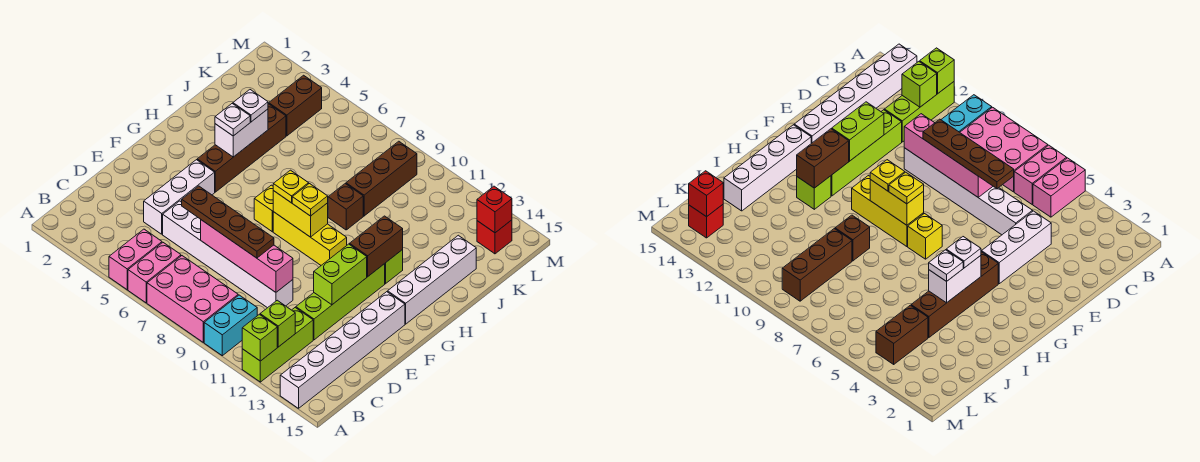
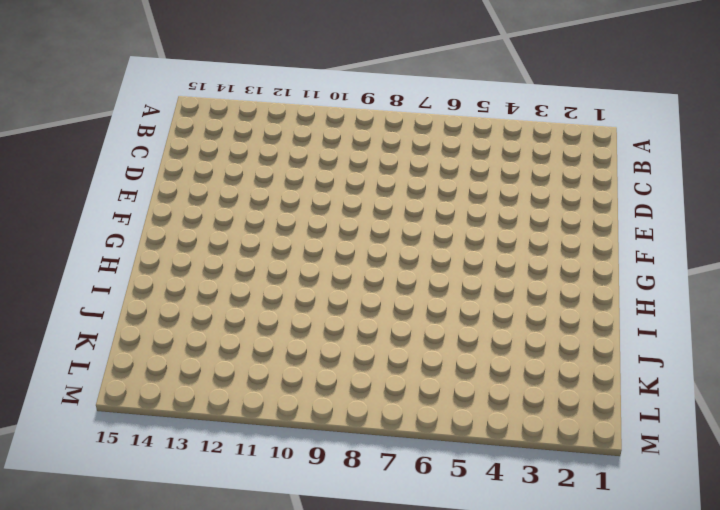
none -> pink brick A5:B5 level 1
none -> pink brick A6:B6 level 1
none -> pink brick A7:B9 level 1
none -> cyan brick A10:B10 level 1

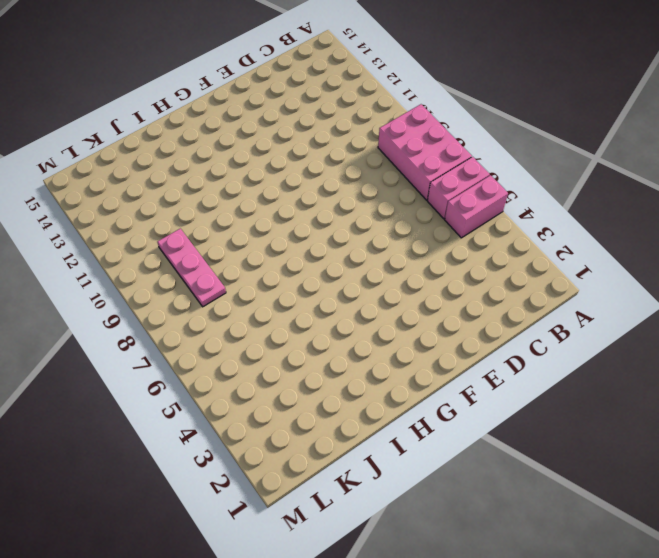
pink plate K8:K10 level 1 -> brown brick J9:L9 level 1
none -> cyan brick A10:B10 level 1
none -> lime brick A12:C12 level 1
none -> white brick A14:F14 level 1
none -> white brick D4:F4 level 1

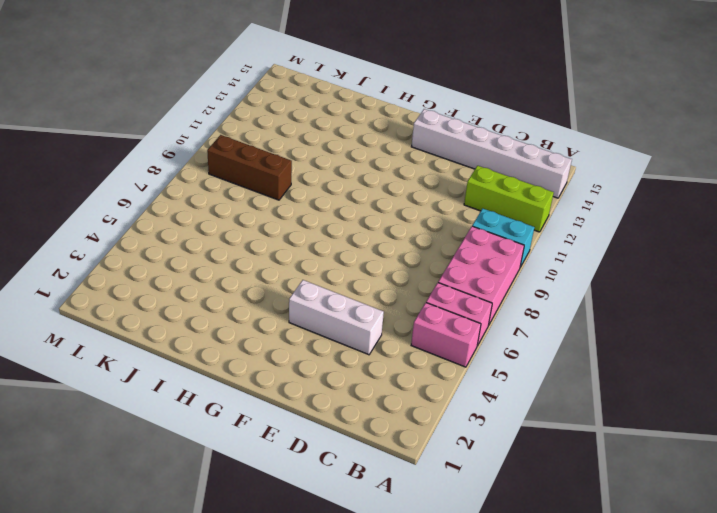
none -> white brick D5:D10 level 1
none -> lime brick D12:G12 level 1
none -> brown brick G4:J4 level 1
none -> yellow brick G7 level 1

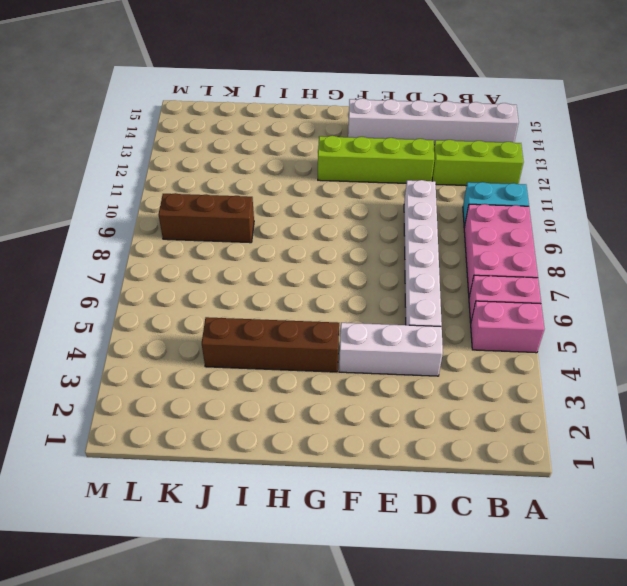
none -> yellow brick G7 level 1
none -> yellow brick G8:G10 level 1
none -> white brick G14:J14 level 1
none -> lime brick H12 level 1

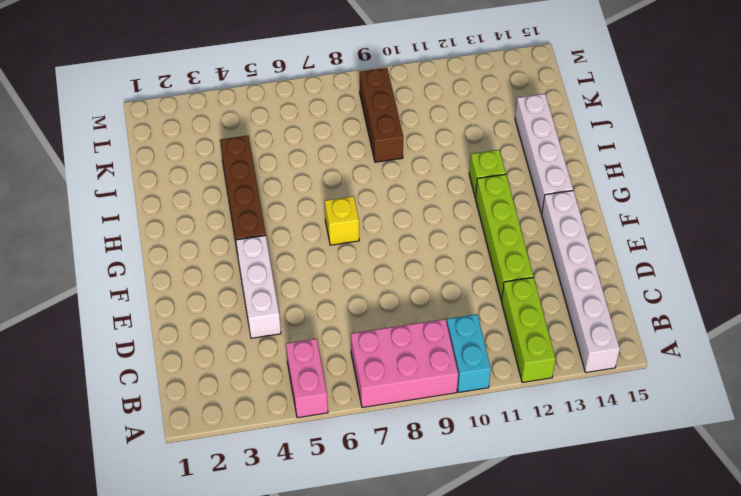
none -> pink brick A6:B6 level 1
none -> white brick D5:D10 level 1
none -> yellow brick G8:G10 level 1
none -> brown brick I9 level 1

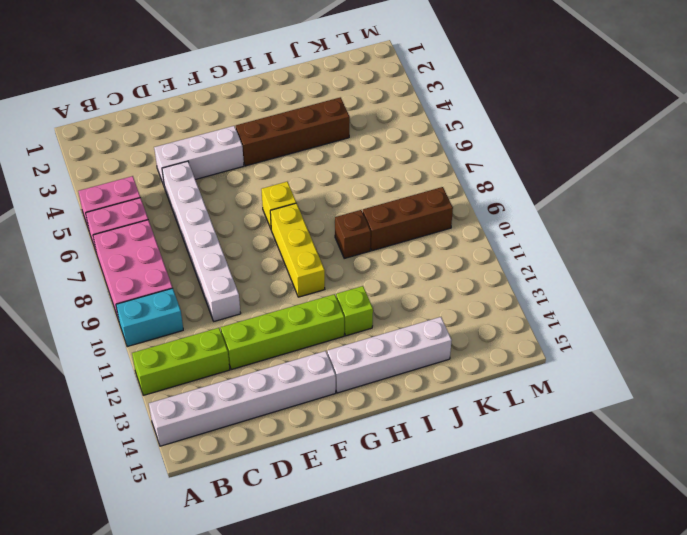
none -> brown brick K4:L4 level 1
none -> red brick L14 level 1
none -> lime brick A12 level 2
none -> lime brick B12 level 2

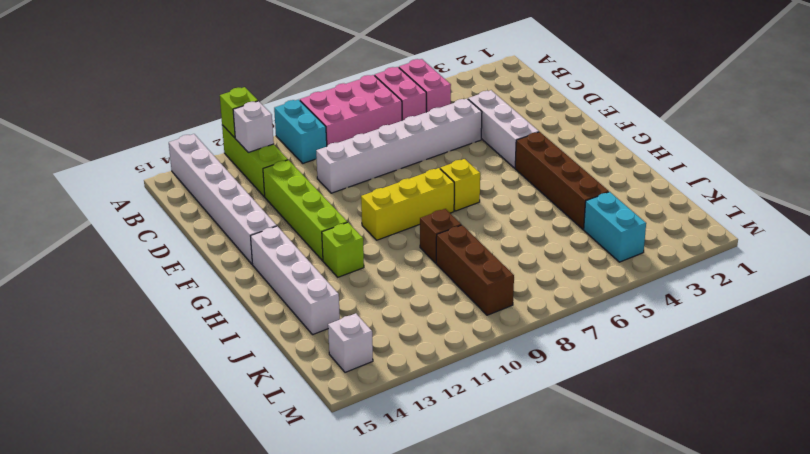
white brick B12 level 2 -> lime brick B12 level 2
cyan brick K4:L4 level 1 -> brown brick K4:L4 level 1
white brick L14 level 1 -> red brick L14 level 1
none -> pink brick D7:D10 level 2
none -> lime brick E12:F12 level 2
none -> yellow brick G8:G9 level 2
none -> brown brick G12:H12 level 2

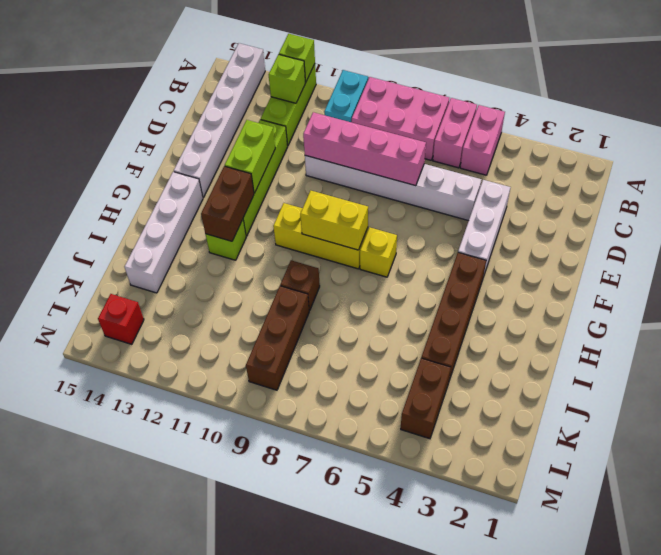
none -> white brick H4:I4 level 2
none -> red brick L14 level 2
none -> brown plate D6:D9 level 3
none -> yellow plate G8 level 3

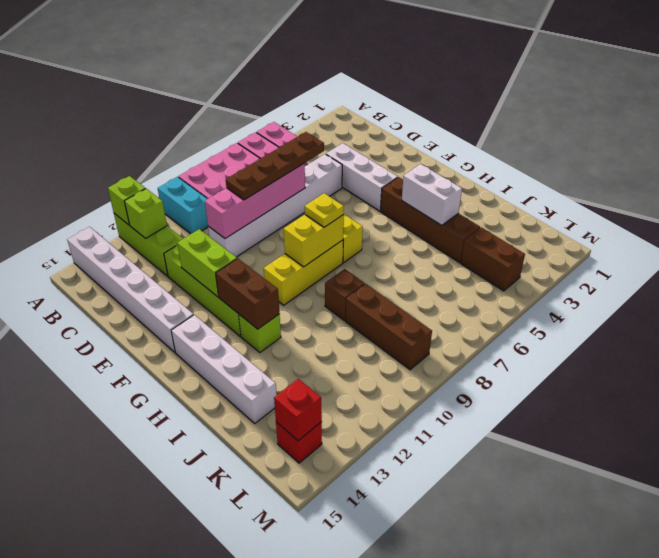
none -> yellow plate G9 level 3
none -> white plate H4 level 3
none -> white plate I4 level 3

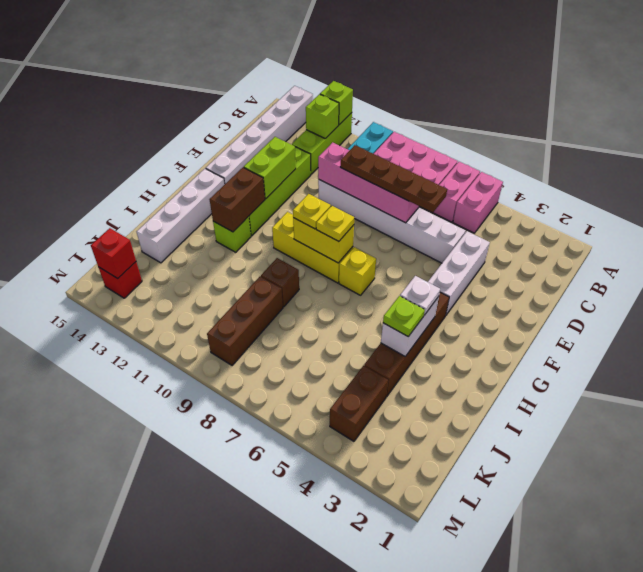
lime plate I4 level 3 -> white plate I4 level 3

